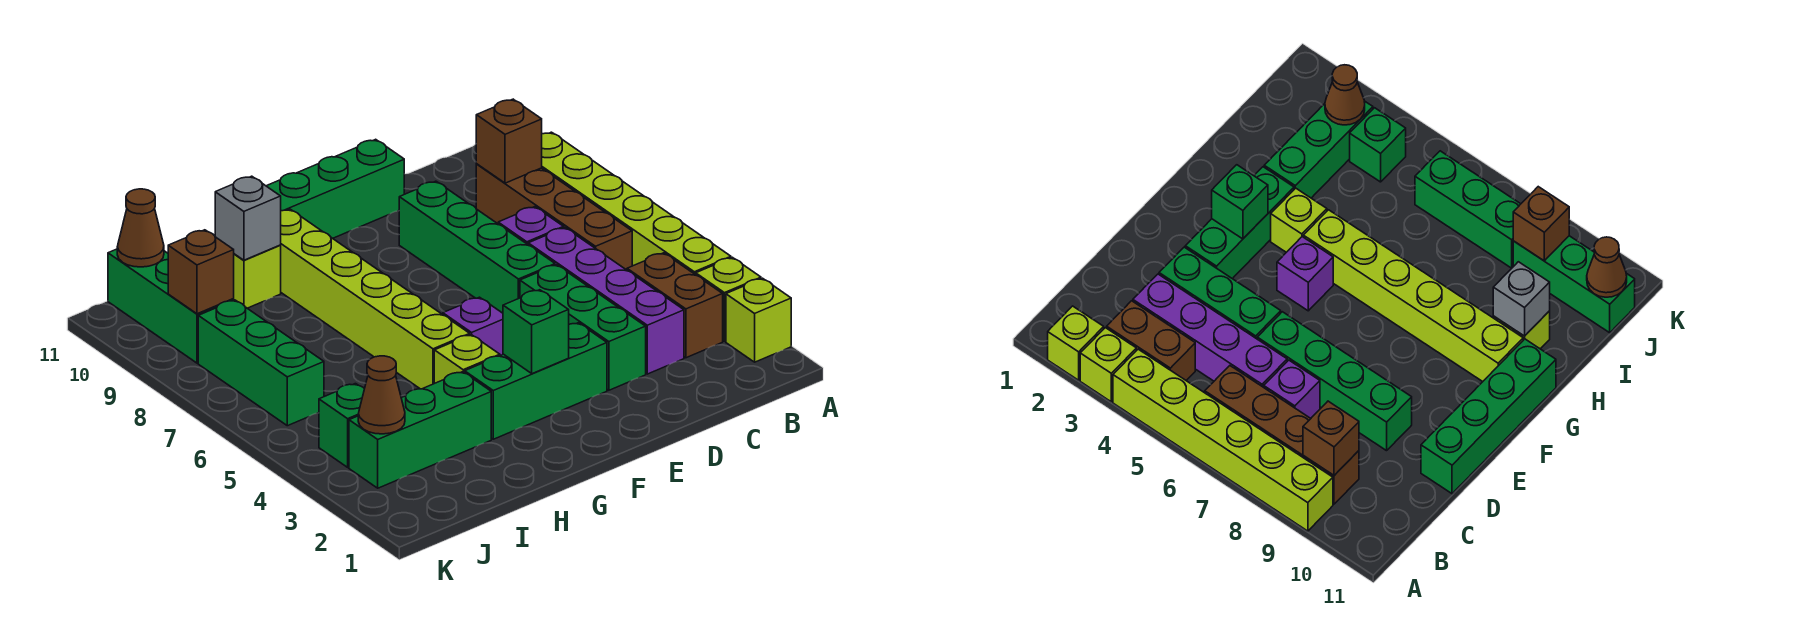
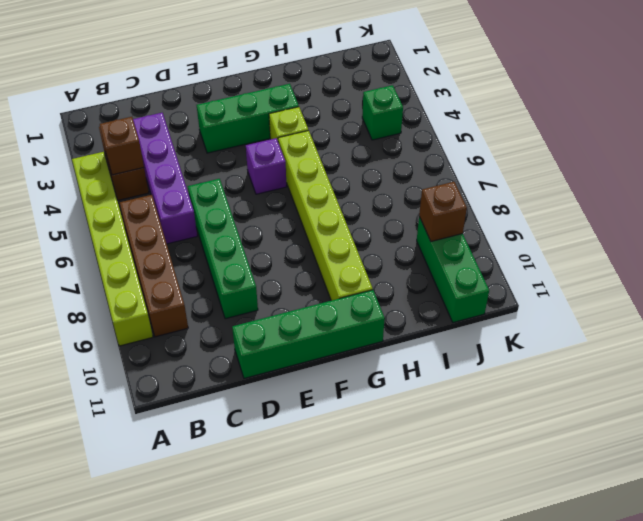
brown brick B4 level 2 -> brown brick B9 level 2
none -> lime brick A2 level 1
none -> lime brick A3 level 1
none -> purple brick C7 level 1

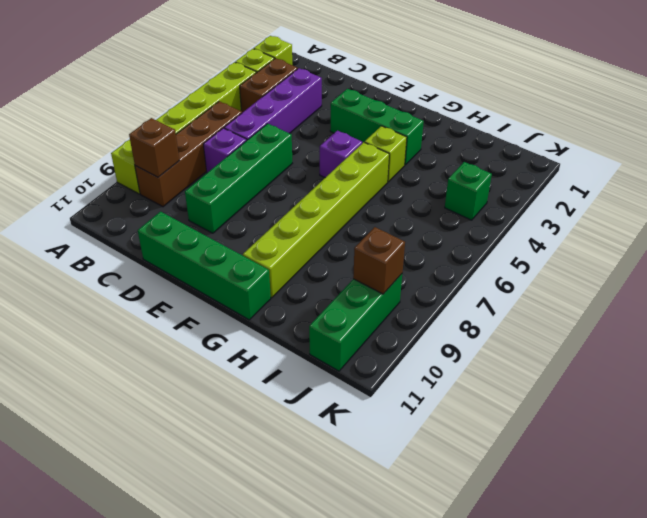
none -> green brick D3:D5 level 1
none -> green brick H3:J3 level 1
none -> lime brick H10 level 1

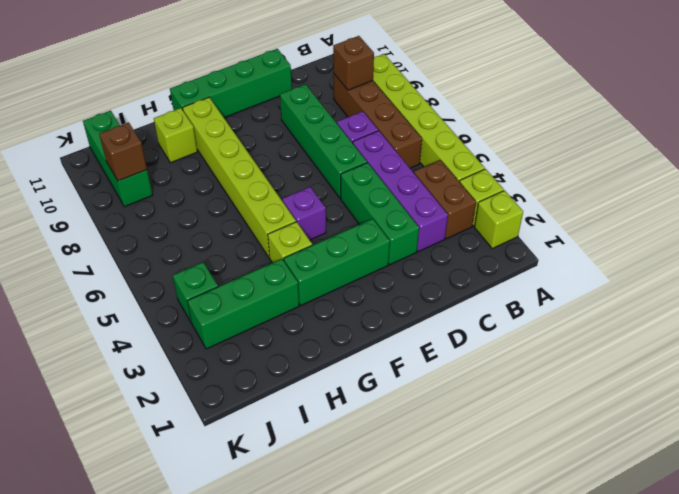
none -> green brick J6:J8 level 1
none -> green brick F3 level 2
none -> grey brick H10 level 2

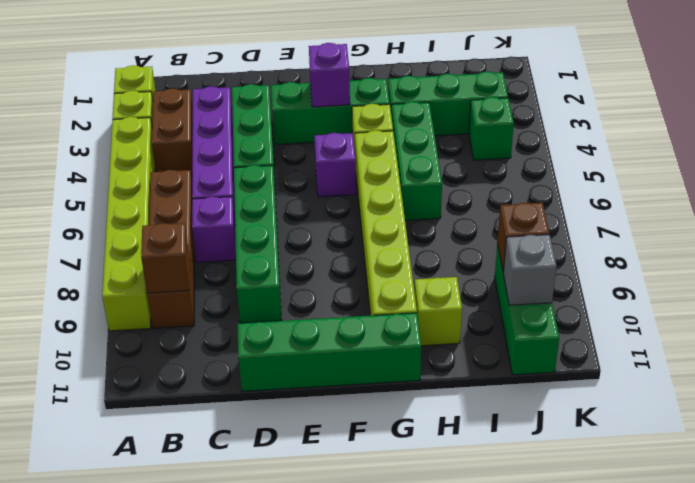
purple brick F3 level 2 -> green brick F3 level 2
green brick H4:H6 level 1 -> green brick J6:J8 level 1
grey brick J10 level 2 -> grey brick H10 level 2
none -> brown cone J3 level 2
none -> brown cone J11 level 2

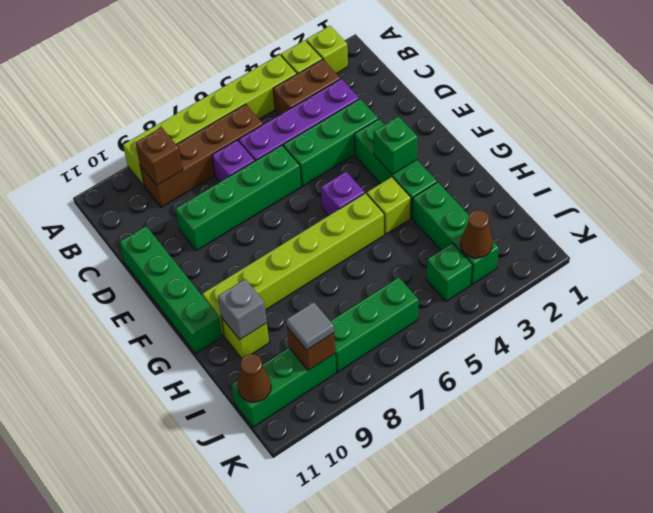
grey tile J9 level 3 -> none

